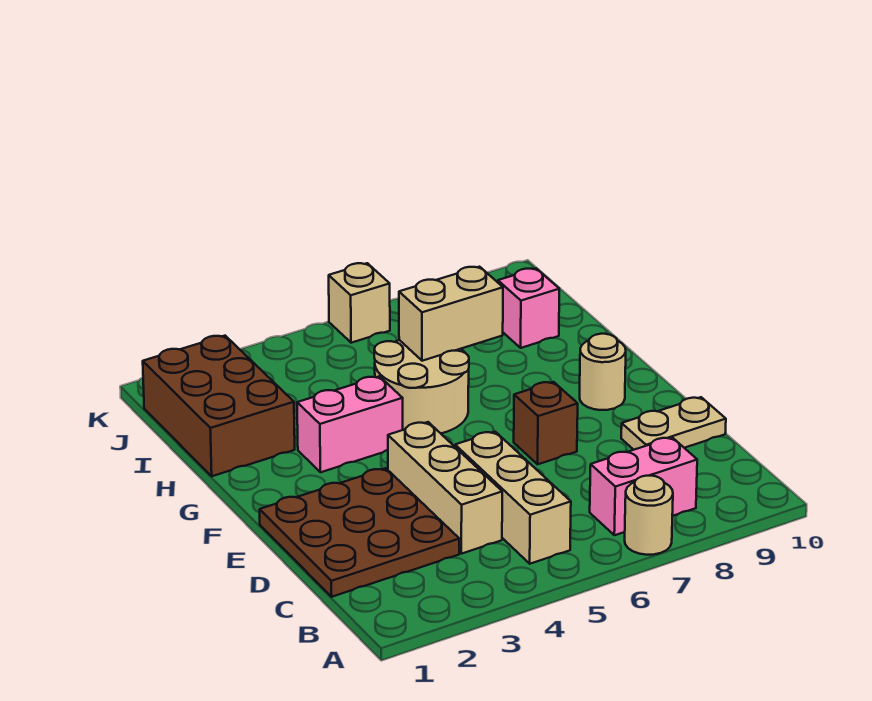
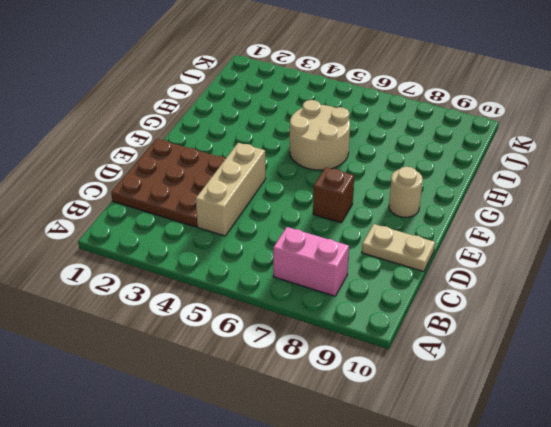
none -> tan round brick A7 level 1
none -> tan brick B5:D5 level 1
none -> pink brick G3:G4 level 1

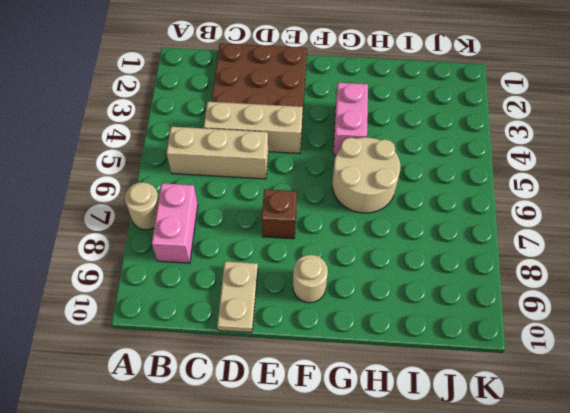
none -> brown brick H1:J2 level 1
none -> pink brick I9 level 1
none -> tan brick K6 level 1

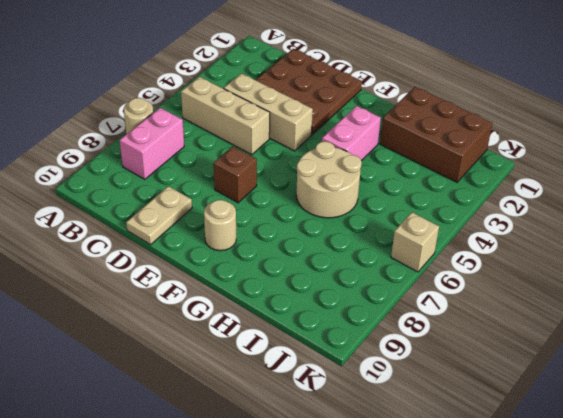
none -> pink brick I9 level 1
none -> tan brick H6:H7 level 2

